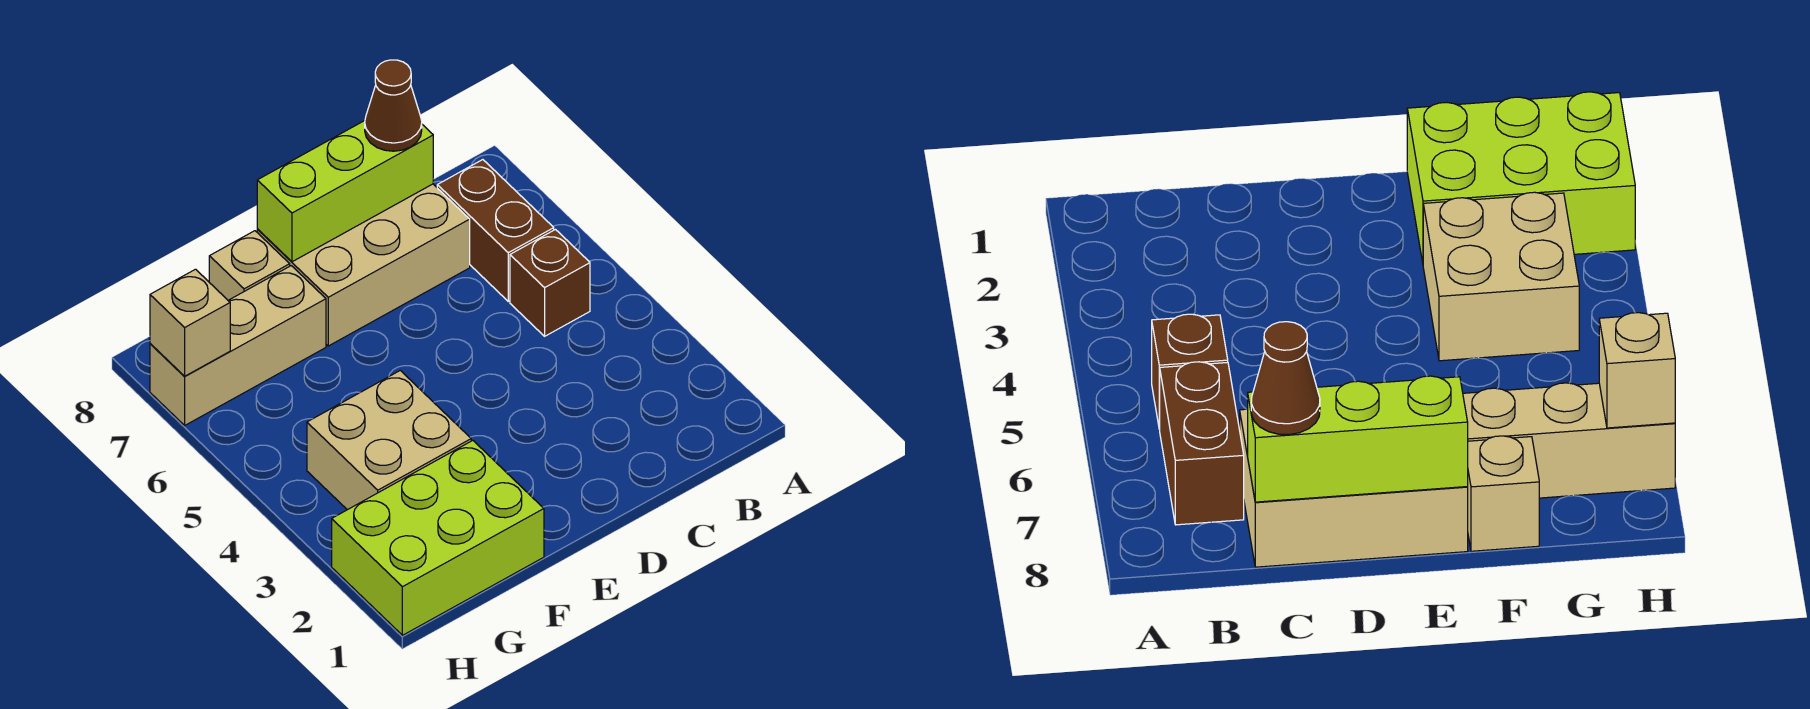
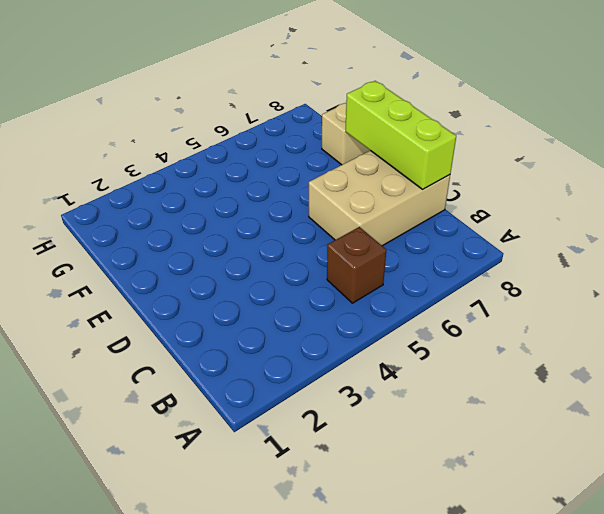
tan brick C6:D8 level 1 -> tan brick C7:E8 level 1
none -> brown brick B6:B7 level 1
none -> lime brick F1:H2 level 1

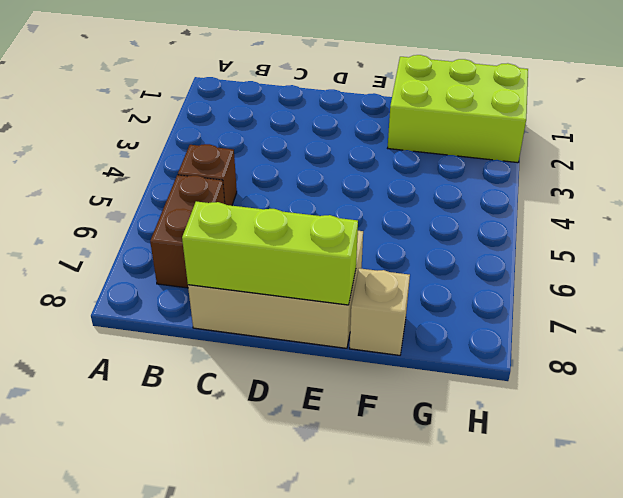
none -> tan brick F3:G4 level 1
none -> tan brick F7:H7 level 1

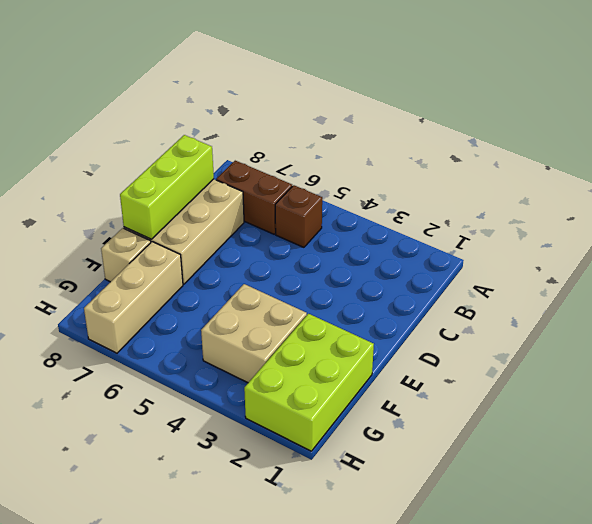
none -> tan brick H7 level 2
none -> brown cone C8 level 3

